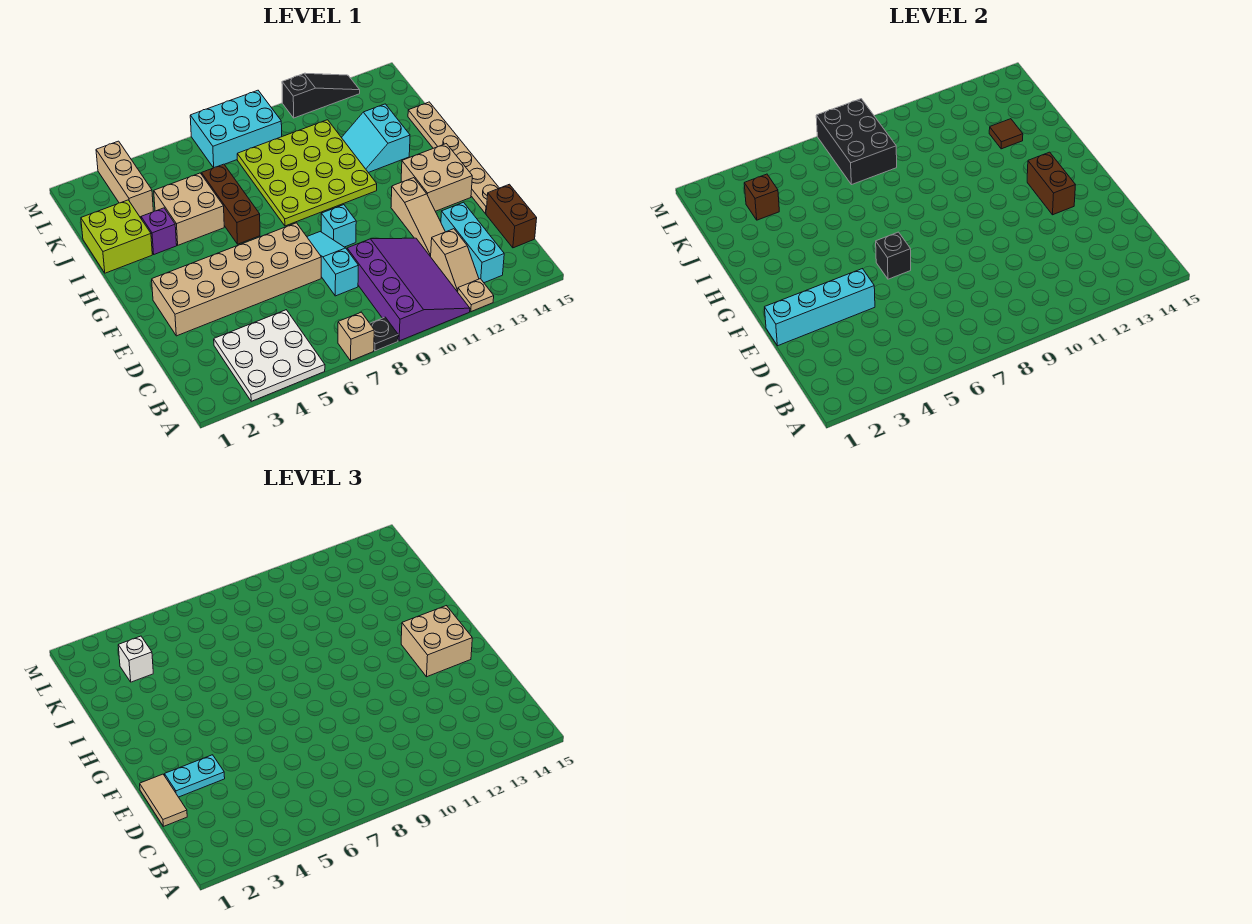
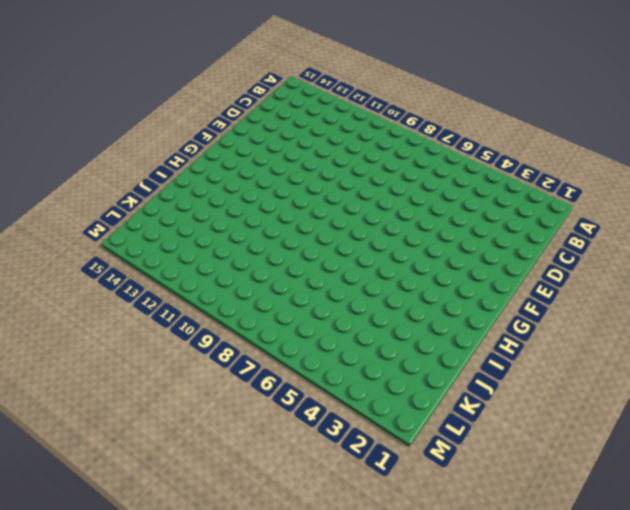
none -> white plate A3:C5 level 1
none -> tan brick A7 level 1
none -> black plate A8 level 1
none -> purple slope A9:D11 level 1 top 9

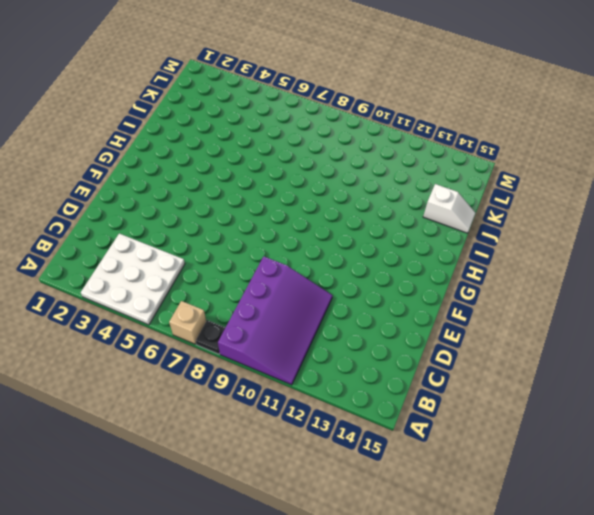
white slope J14:J15 level 1 top 14 -> tan plate E15:J15 level 1
none -> tan plate A12 level 1
none -> tan slope B12:C12 level 1 top C
none -> cyan brick B13:D13 level 1
none -> brown brick C15:D15 level 1

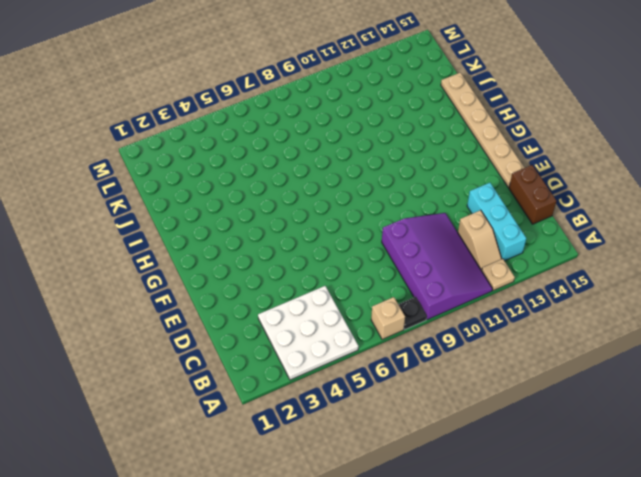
none -> cyan slope D8:F8 level 1 top D
none -> tan slope D12:F12 level 1 top F
none -> tan brick E2:F7 level 1
none -> cyan brick F9 level 1

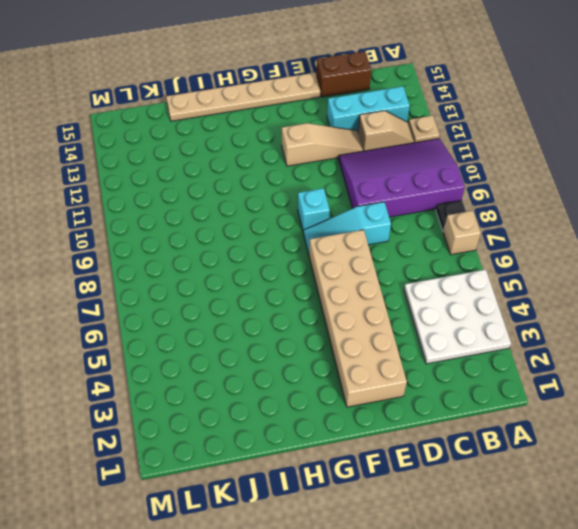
none -> tan brick F13:G14 level 1
none -> brown brick H6:J6 level 1
none -> lime plate H8:K11 level 1
none -> lime brick I1:J2 level 1

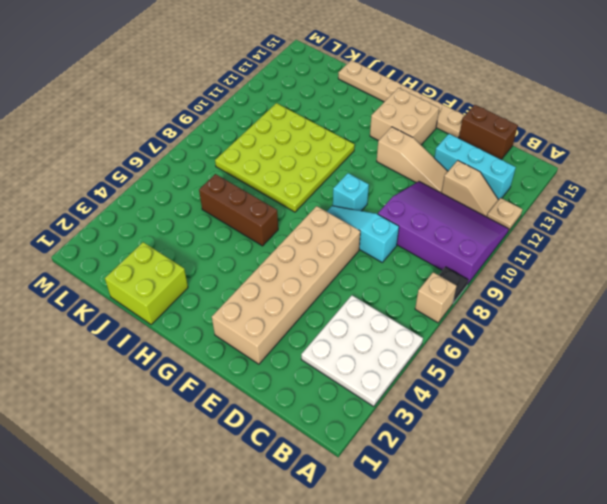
none -> purple brick I3 level 1
none -> tan brick I4:J5 level 1
none -> cyan slope I12:J13 level 1 top 13
none -> tan brick K3:M3 level 1

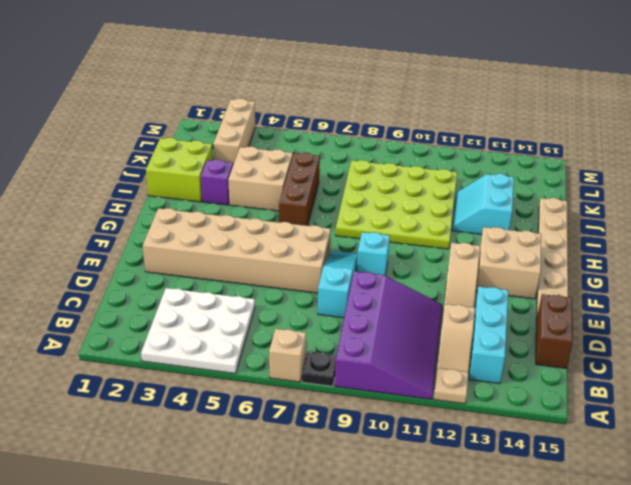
none -> cyan brick L7:M9 level 1
none -> black slope M11:M13 level 1 top 11
none -> cyan brick E1:E4 level 2
none -> black brick F6 level 2

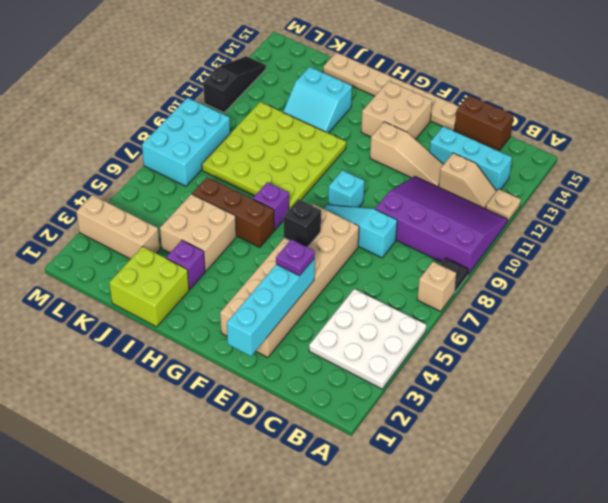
purple plate E4 level 3 -> none
purple brick H7 level 1 -> none
none -> brown brick F13:G13 level 2
none -> brown tile J13 level 2
none -> brown brick K3 level 2
none -> black brick K7:M8 level 2

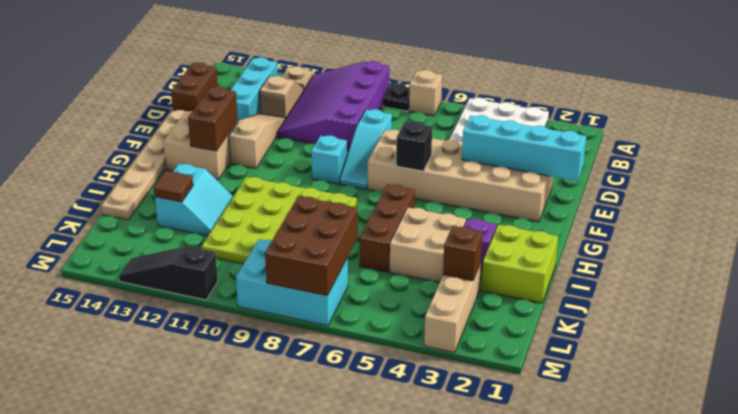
brown brick K7:M8 level 2 -> black brick K7:M8 level 2
none -> tan tile D1:E1 level 3
none -> cyan plate E2:E3 level 3
none -> tan brick F13:G14 level 3
none -> white brick K3 level 3

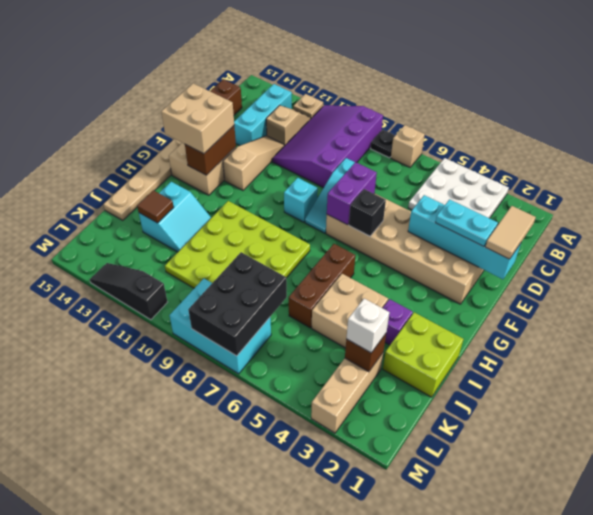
purple brick E7:F7 level 2 -> none

